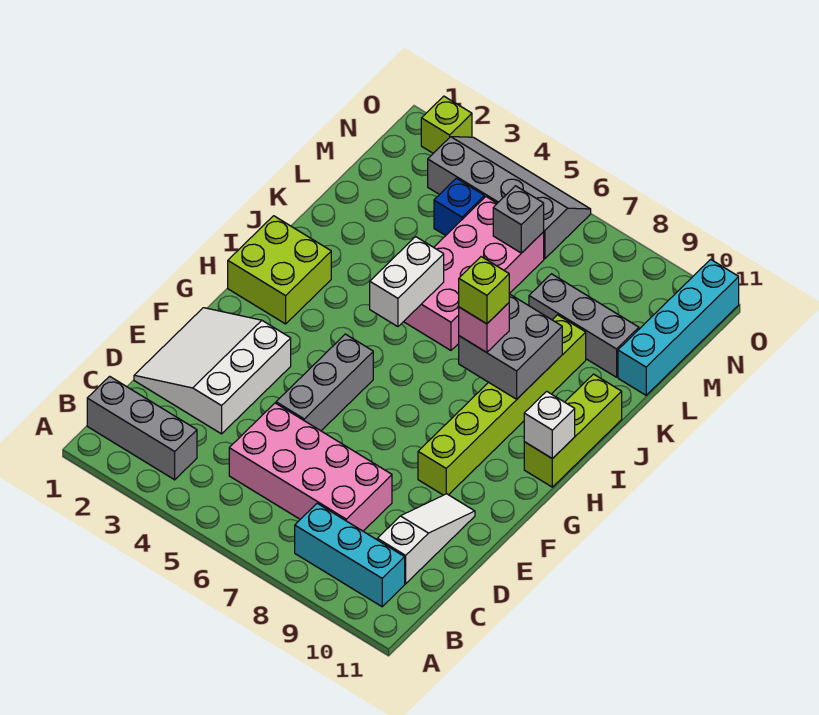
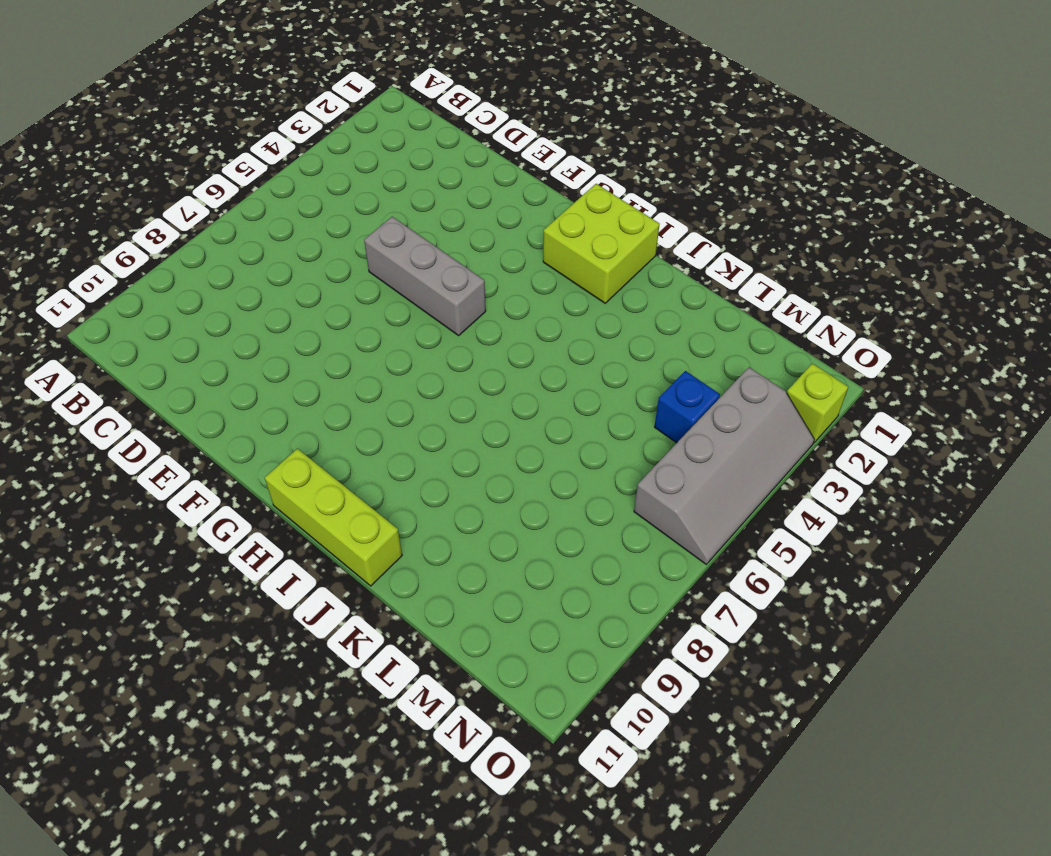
none -> grey brick B1:B3 level 1
none -> cyan brick B8:B10 level 1
none -> pink brick C5:D8 level 1

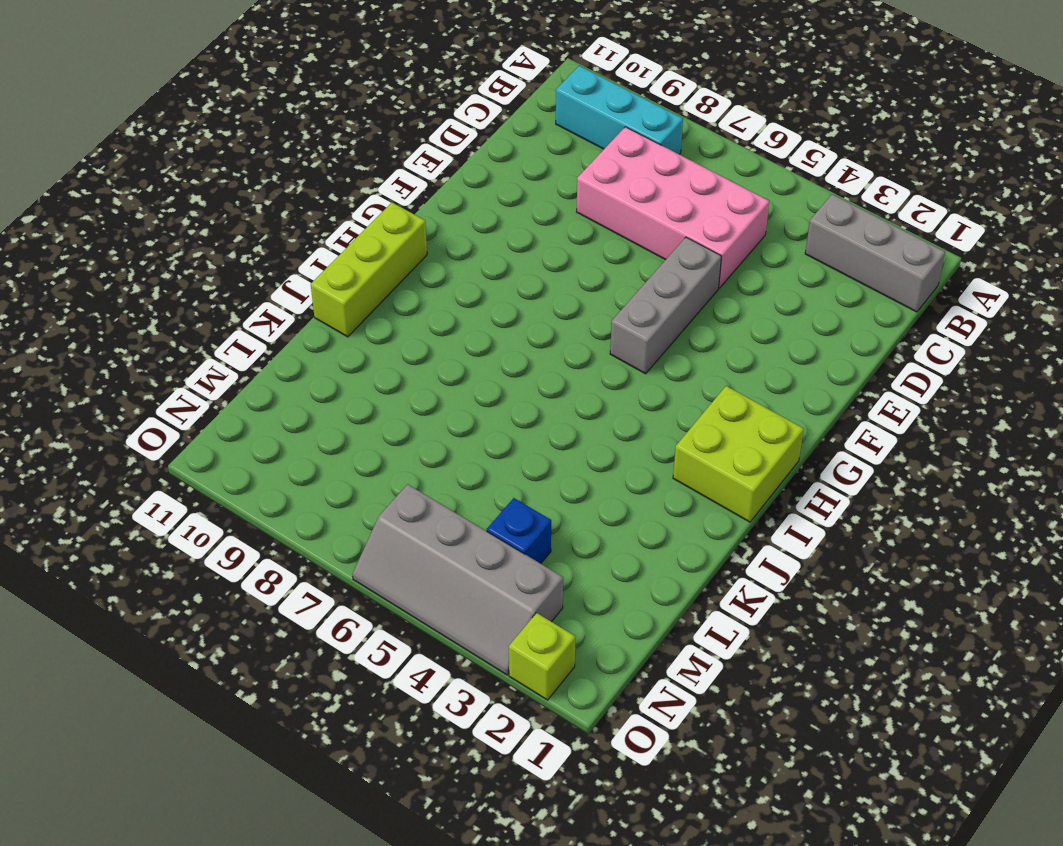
none -> white slope C10:E10 level 1 top C
none -> white slope D1:F3 level 1 top 3
none -> lime brick F9:K9 level 1

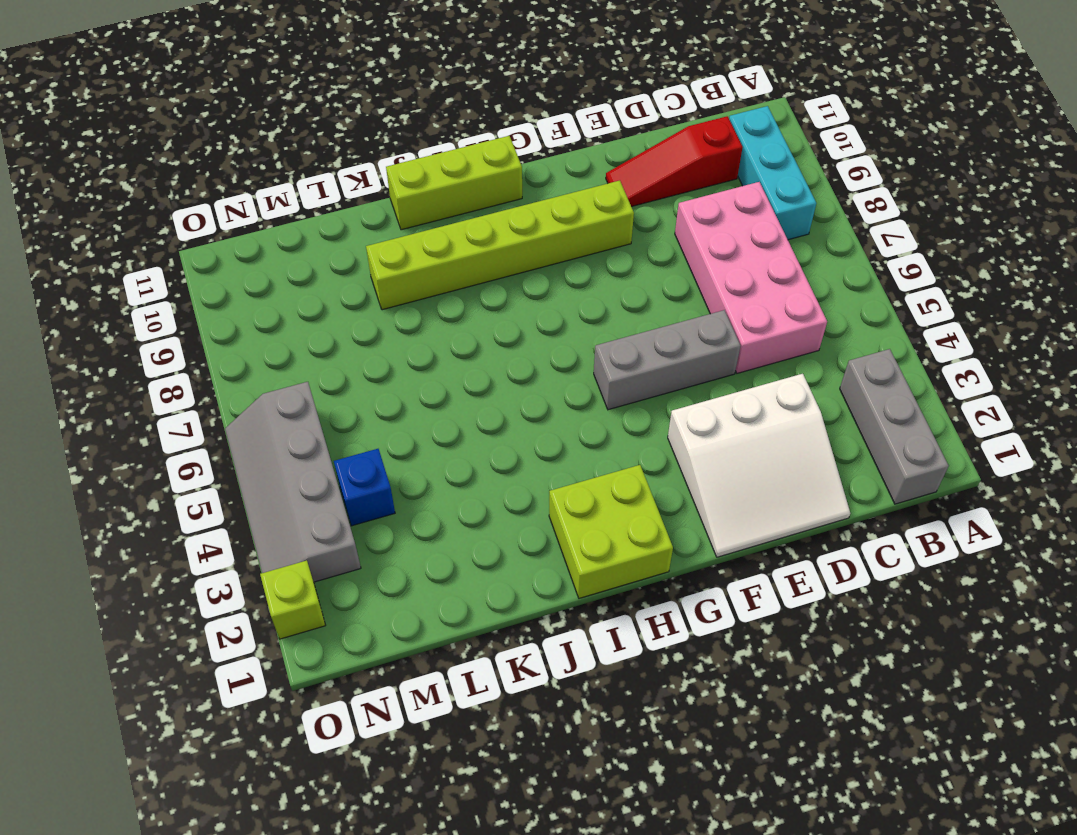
red slope C10:E10 level 1 top C -> white slope C10:E10 level 1 top C
none -> pink brick J5:M6 level 1
none -> grey brick L8:L10 level 1
none -> cyan brick L11:O11 level 1

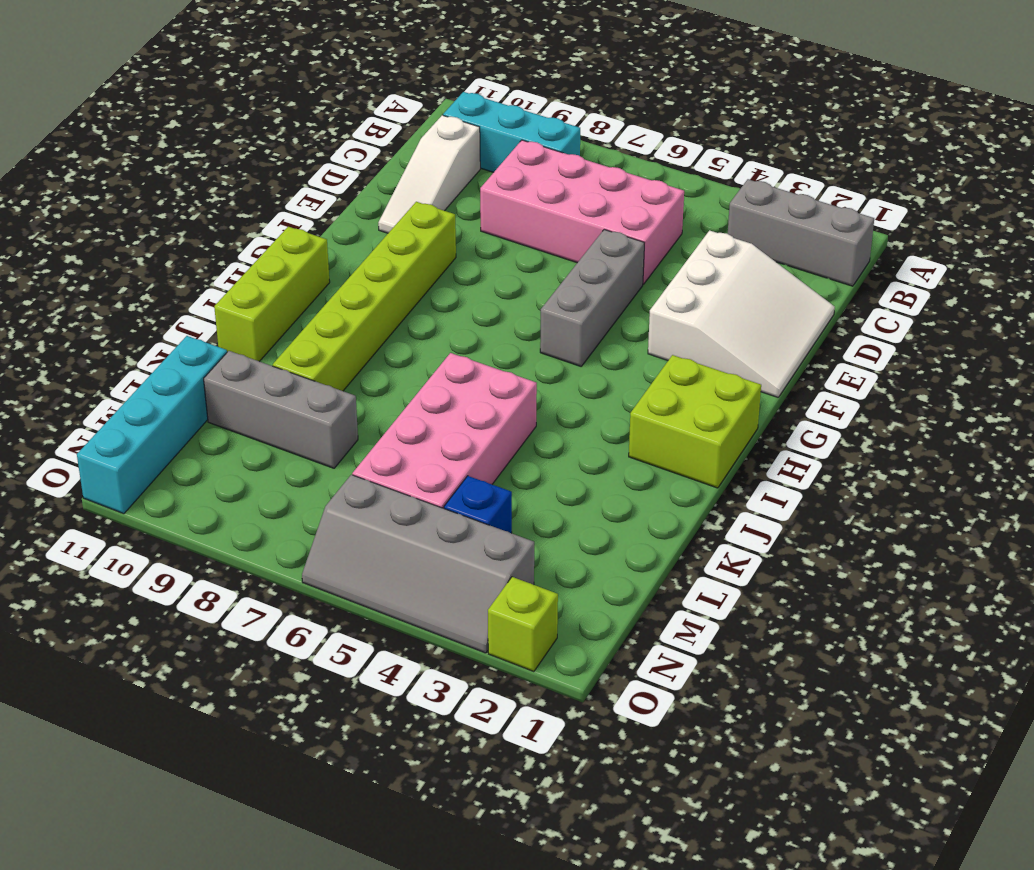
none -> white brick H11 level 2
none -> white brick I5:J5 level 2
none -> grey brick I8:J9 level 2

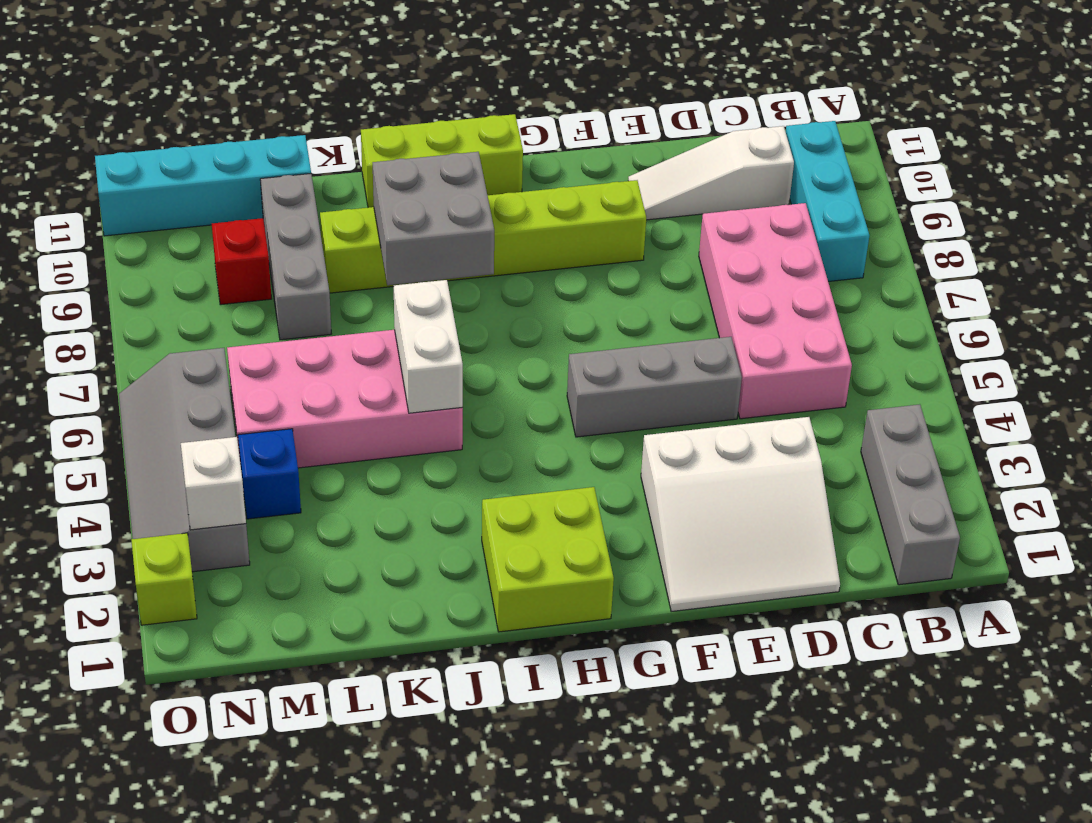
white brick J5:J6 level 2 -> white brick I5:J5 level 2
red brick M9 level 1 -> none
white brick N3 level 2 -> white brick H11 level 2
none -> grey brick M6 level 2
none -> pink brick I8 level 3
none -> lime brick I8 level 4

